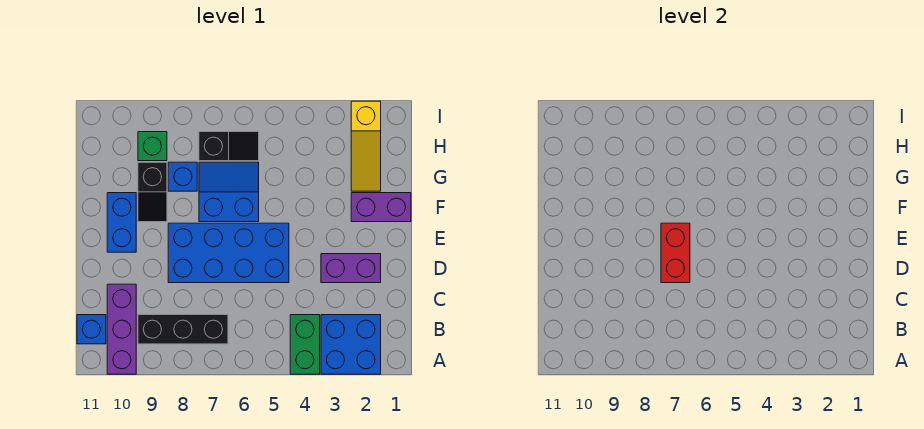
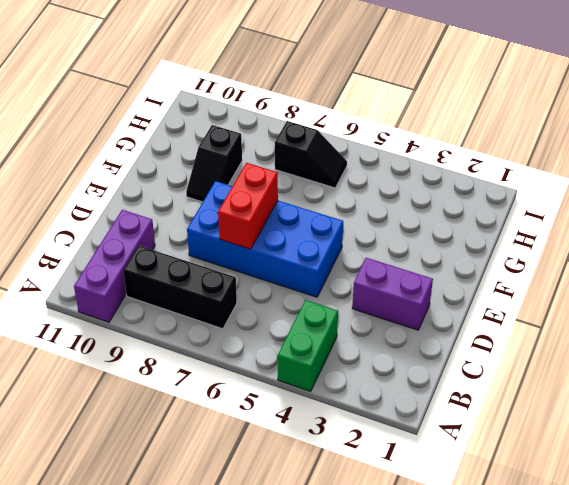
none -> blue brick A2:B3 level 1
none -> blue brick B11 level 1
none -> blue brick E10:F10 level 1

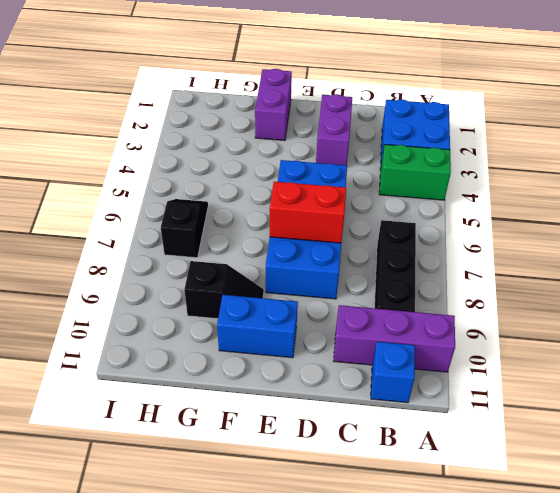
none -> blue slope F6:G7 level 1 top F
none -> yellow slope G2:I2 level 1 top I
none -> blue brick G8 level 1

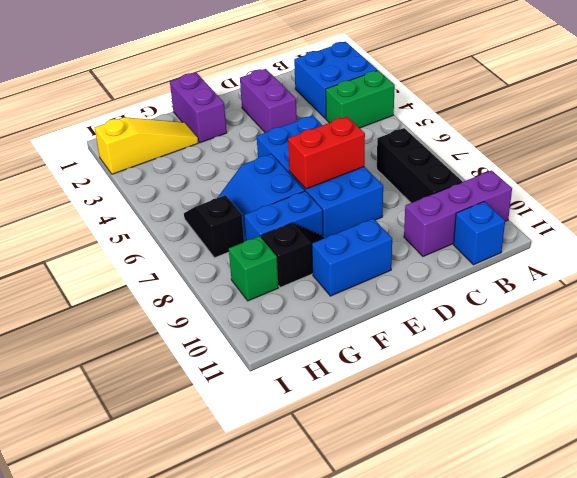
blue brick F8:G8 level 1 -> blue brick G8 level 1

